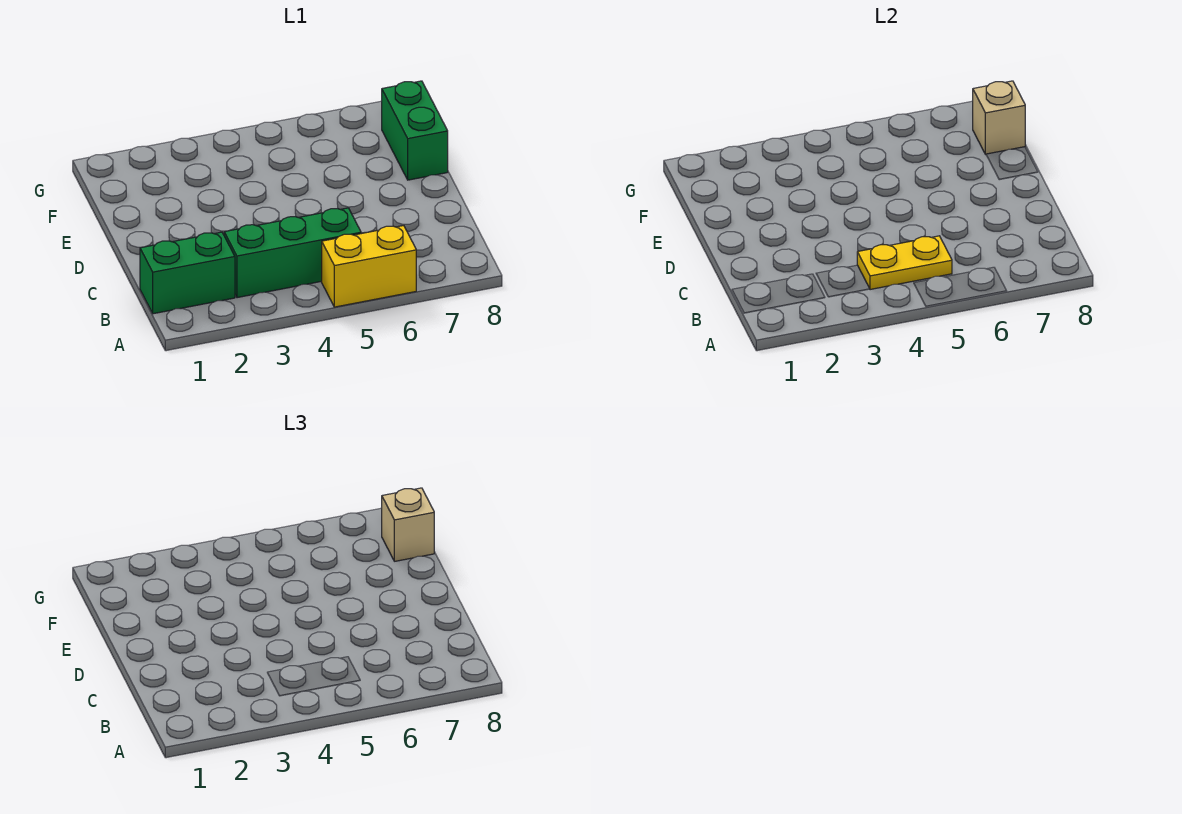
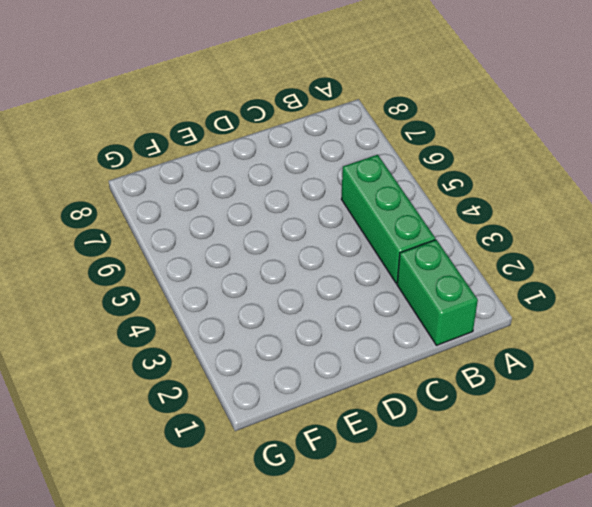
none -> yellow brick A5:A6 level 1
none -> green brick E8:F8 level 1

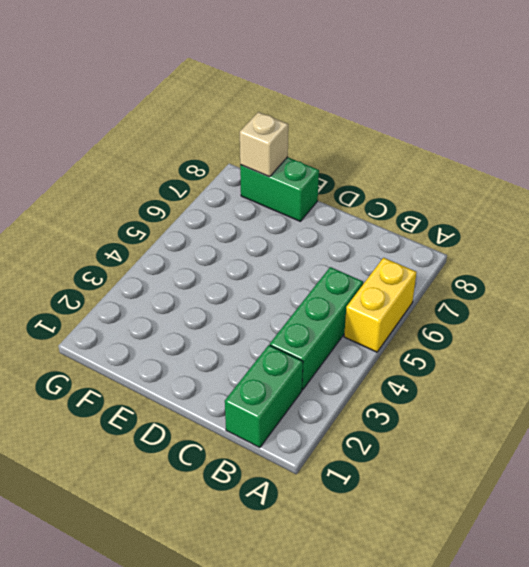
none -> yellow plate B4:B5 level 2
none -> tan brick F8 level 3

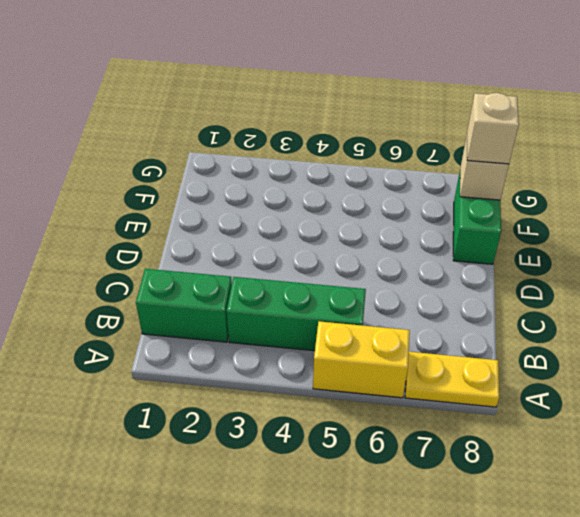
yellow plate A7:A8 level 1 -> yellow plate B4:B5 level 2

